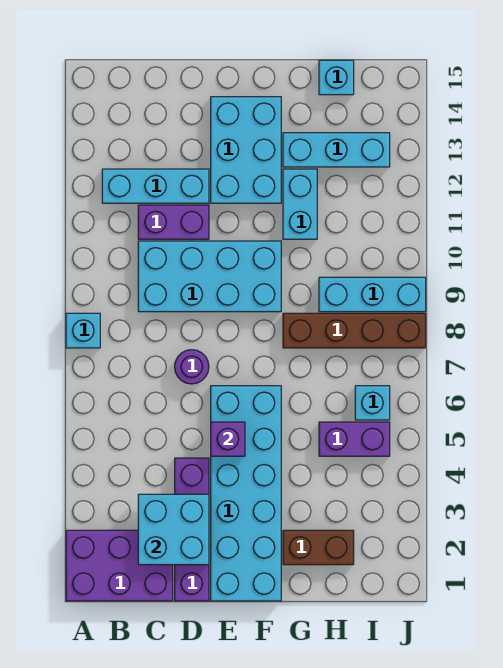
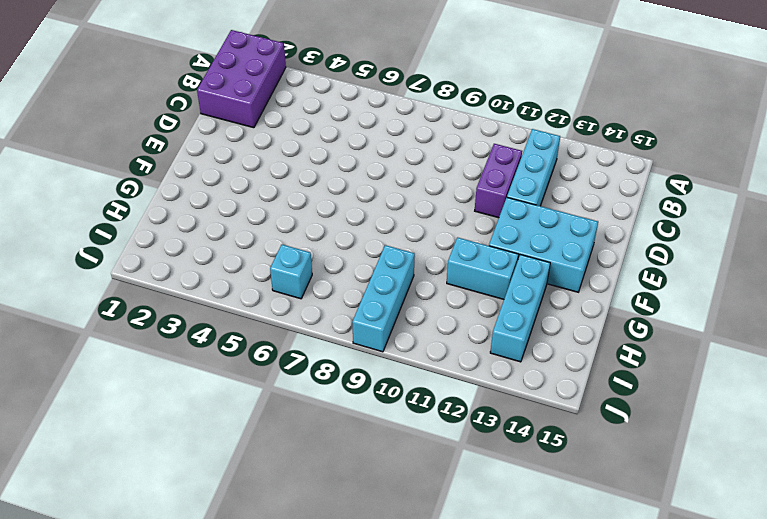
none -> cyan brick A8 level 1
none -> cyan brick C9:F10 level 1
none -> purple brick D1:D4 level 1

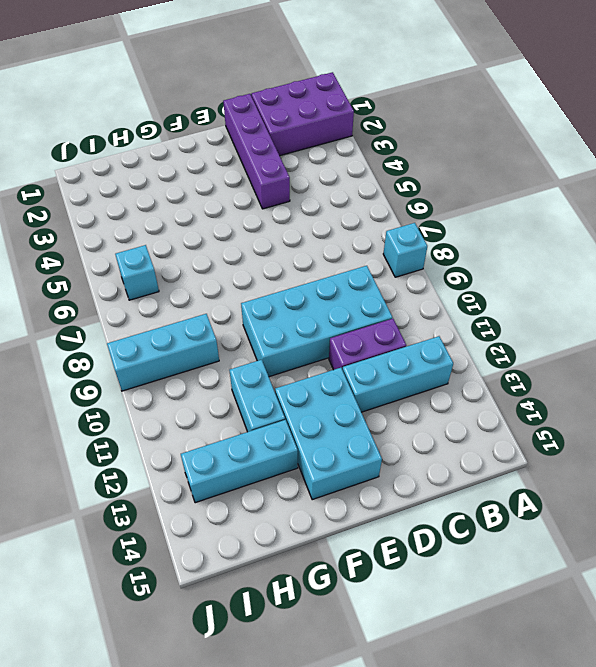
none -> purple round brick D7 level 1
none -> cyan brick E1:F6 level 1
none -> brown brick G2:H2 level 1

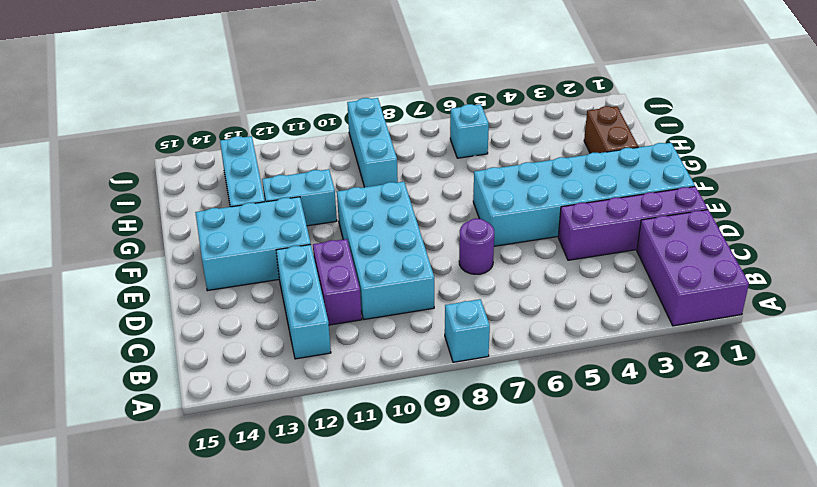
none -> brown brick G8:J8 level 1
none -> purple brick H5:I5 level 1
none -> cyan brick H15 level 1

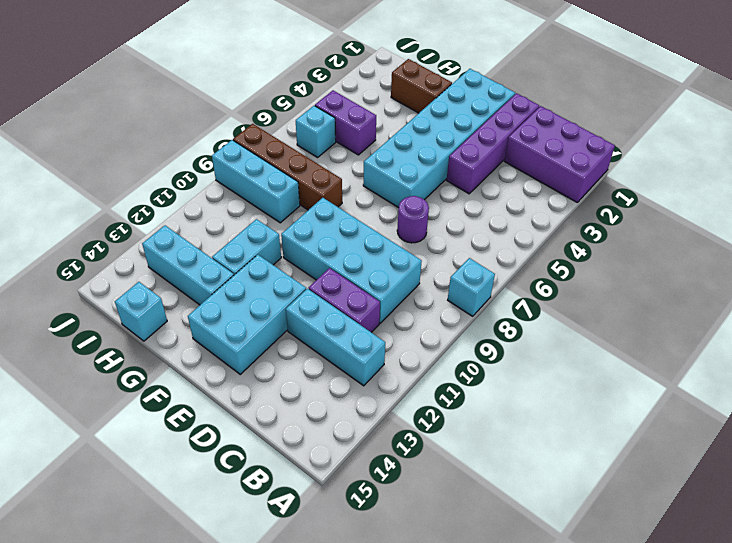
none -> cyan brick C2:D3 level 2
none -> purple brick E5 level 2

